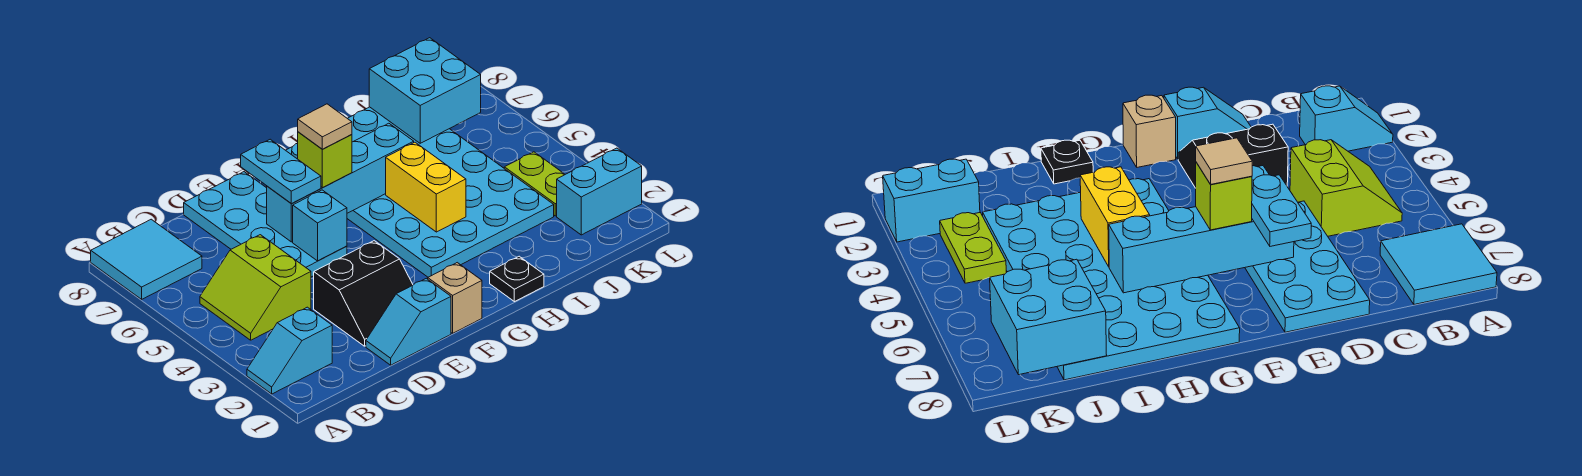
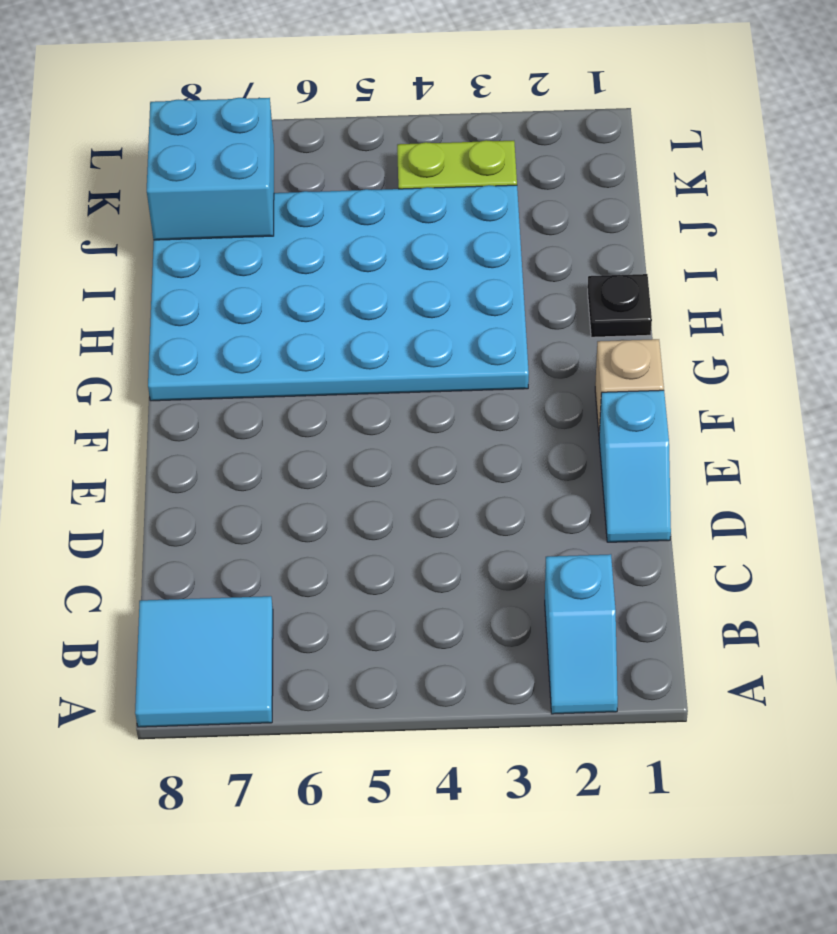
none -> lime slope B4:C5 level 1 top C
none -> black slope D2:E3 level 1 top 3
none -> cyan plate D5:E8 level 1

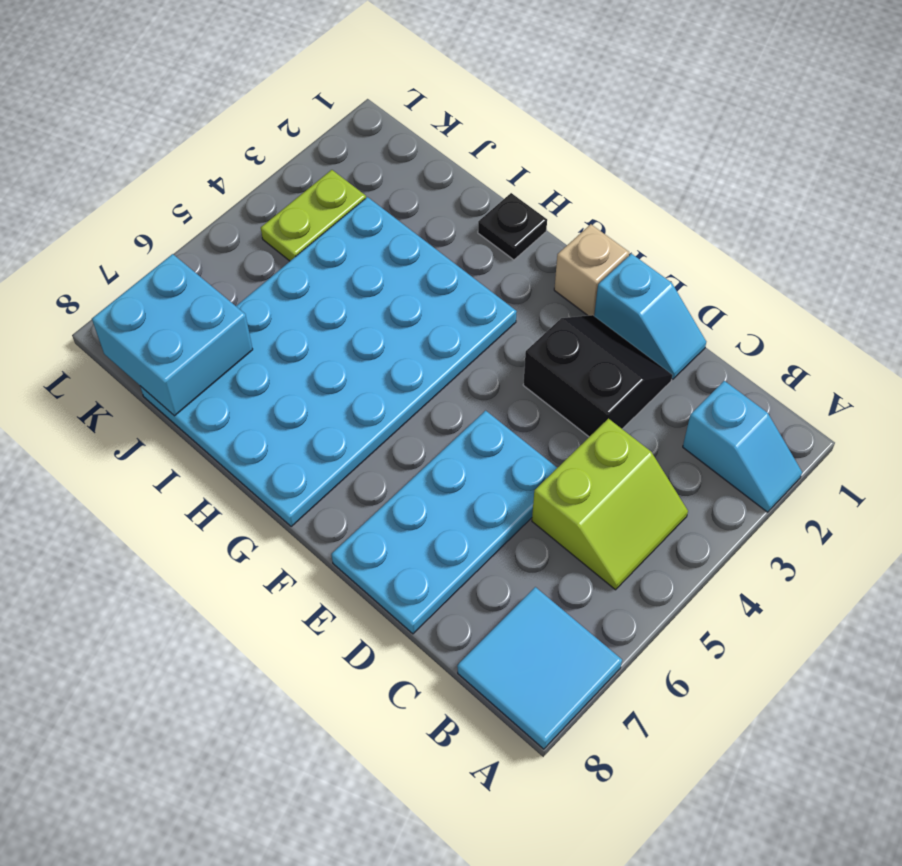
none -> cyan brick K2:L2 level 1
none -> cyan brick E5 level 2
none -> cyan brick E6:H6 level 2

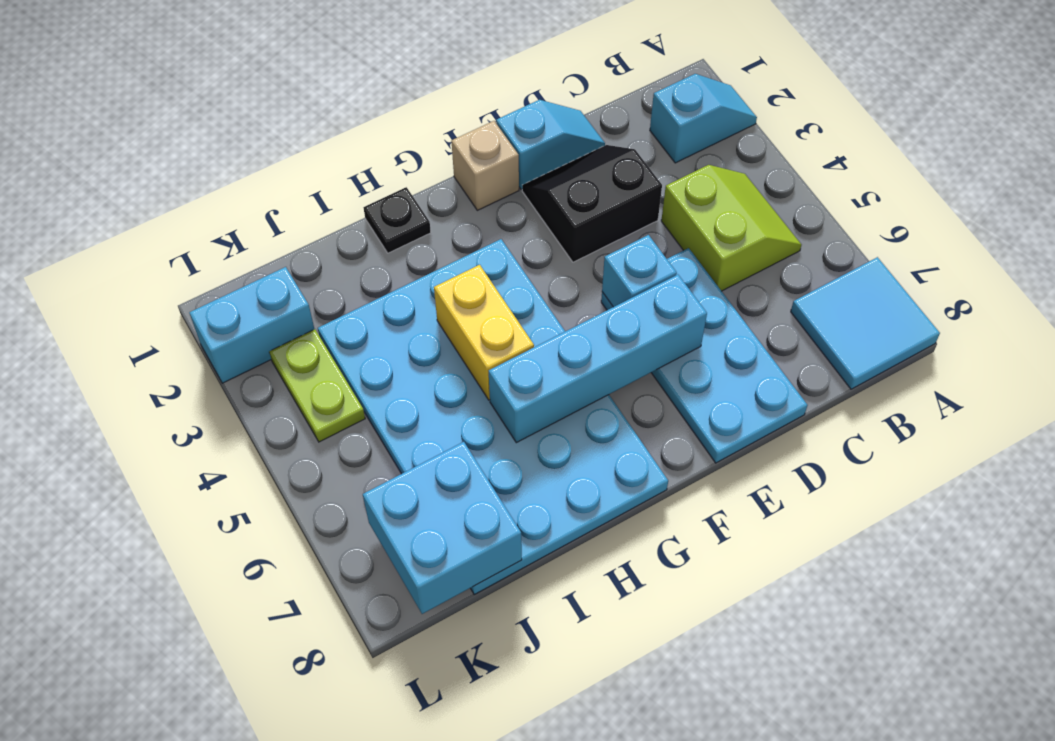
none -> cyan plate E6:E7 level 3
none -> lime brick F6 level 3
none -> tan tile F6 level 4

